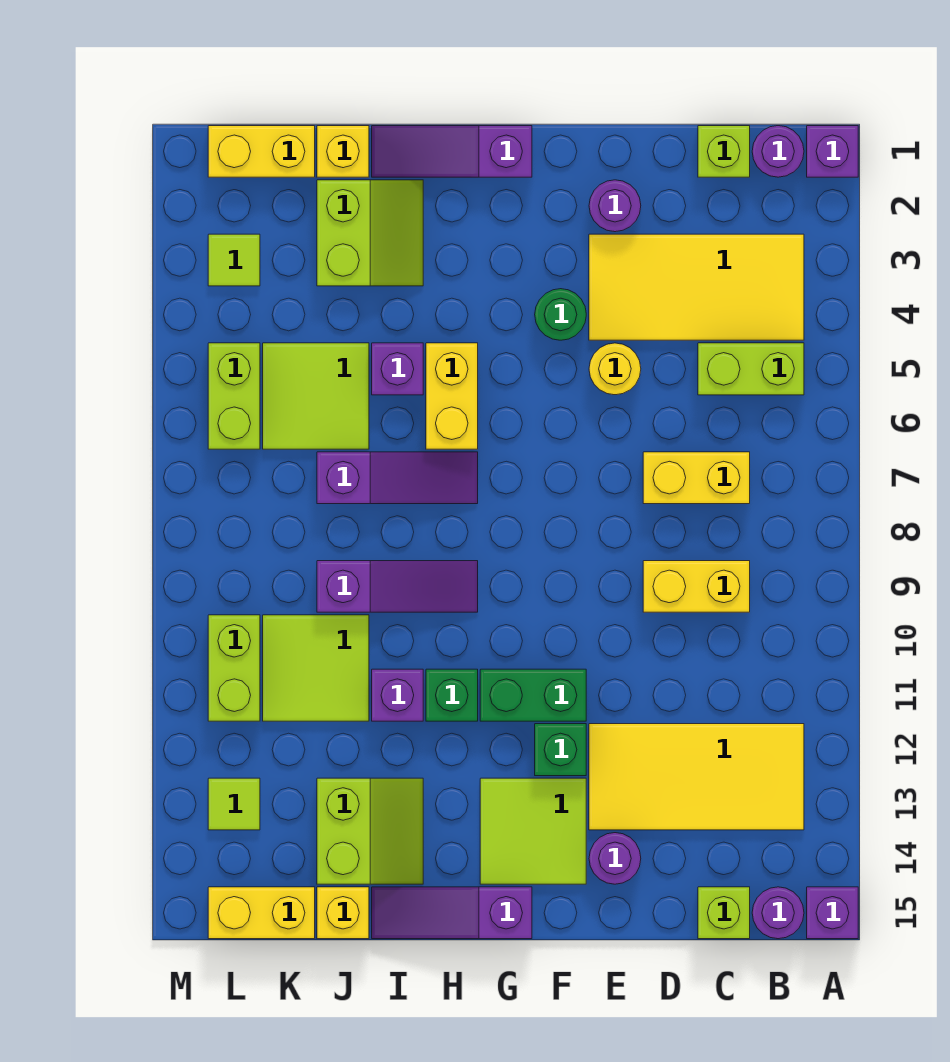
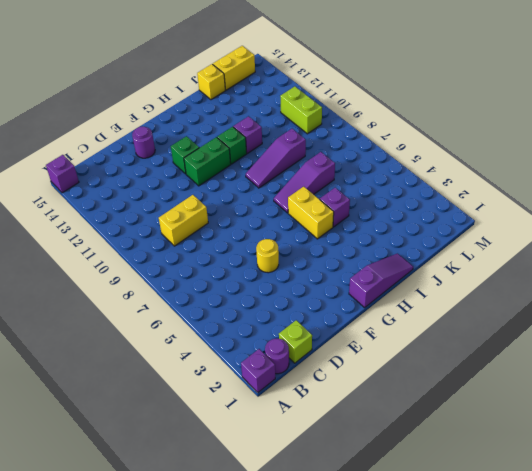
none -> yellow tile B3:E4 level 1
none -> lime brick B5:C5 level 1
none -> yellow tile B12:E13 level 1
none -> purple round brick B15 level 1

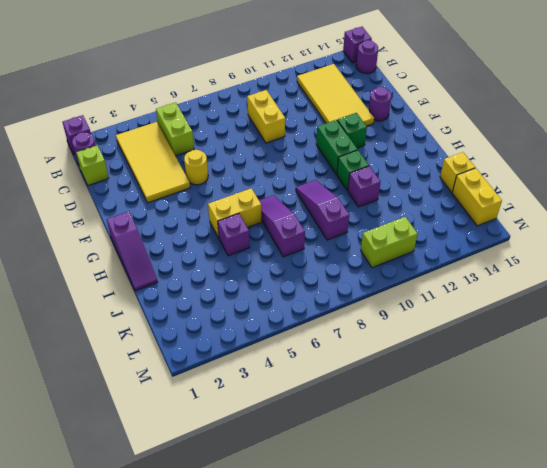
none -> yellow brick C7:D7 level 1
none -> lime brick C15 level 1
none -> purple round brick E2 level 1
none -> green round brick F4 level 1

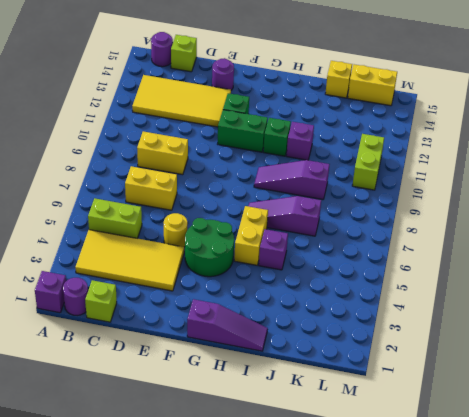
green round brick F4:G5 level 1 -> green round brick F4 level 1
none -> purple brick A15 level 1
none -> purple round brick E2 level 1
none -> lime tile F13:G14 level 1
none -> purple slope G15:I15 level 1 top G

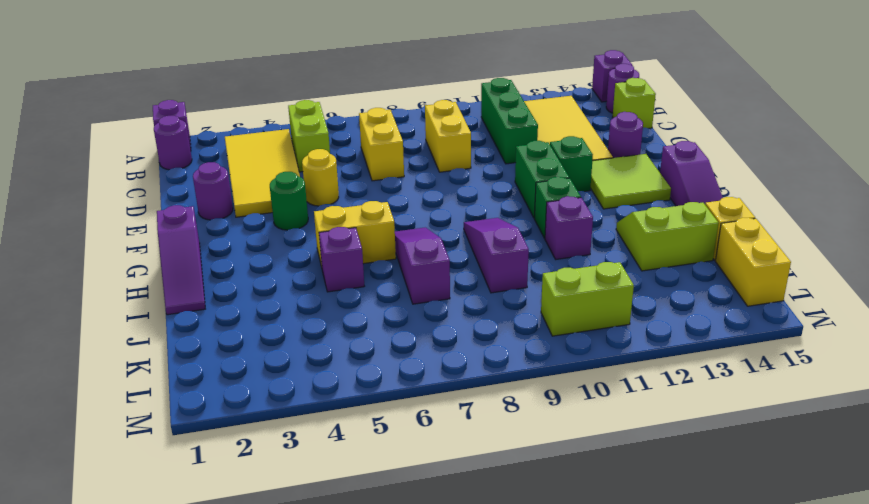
green brick B11:D11 level 1 -> none
none -> lime brick C1 level 1
none -> lime slope I2:J3 level 1 top J
none -> yellow brick J1 level 1
none -> lime tile J5:K6 level 1

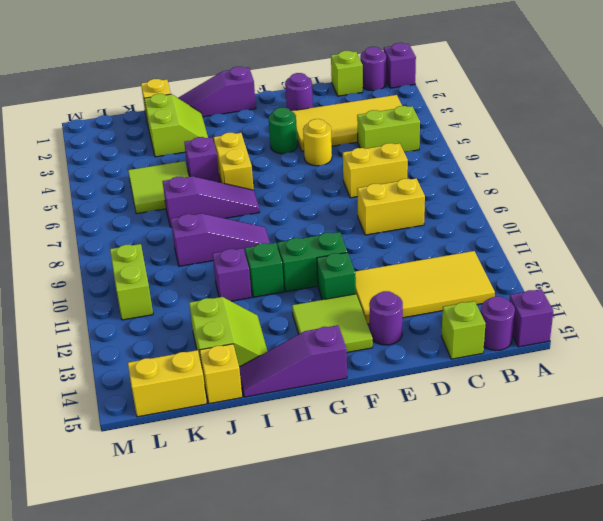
none -> lime tile J10:K11 level 1
none -> yellow brick K1:L1 level 1
none -> lime tile L3 level 1
none -> lime brick L5:L6 level 1

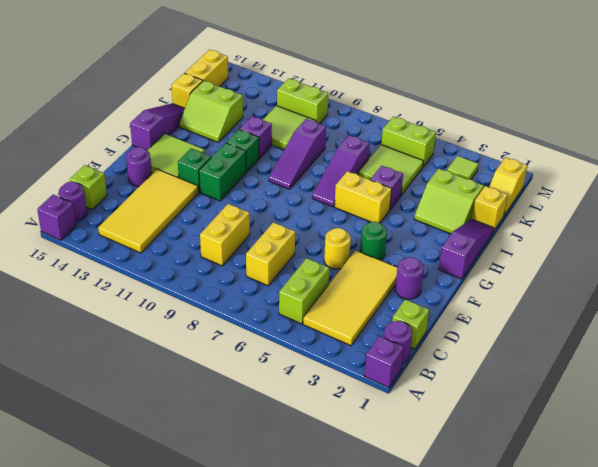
yellow slope K1:L1 level 1 top L -> yellow brick K1:L1 level 1
none -> lime tile L13 level 1

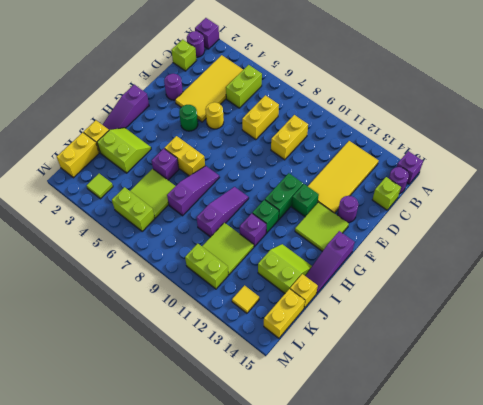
yellow tile L13 level 1 -> lime tile L13 level 1

